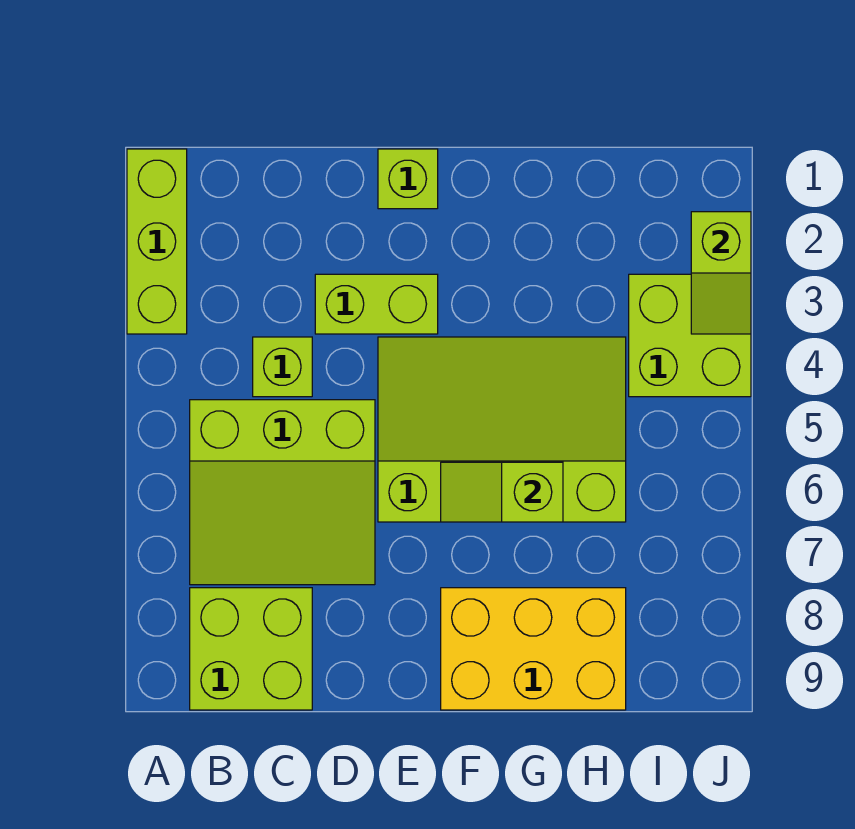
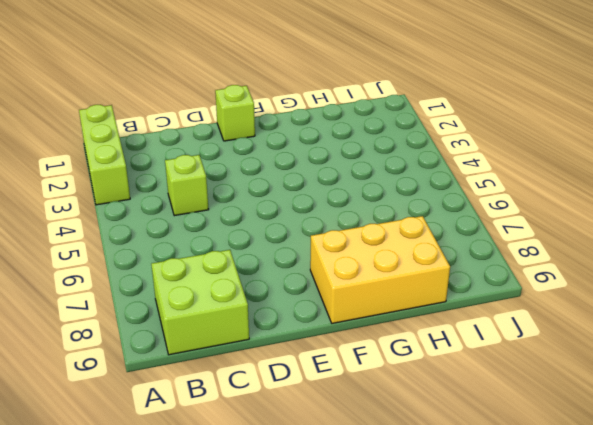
none -> lime slope B5:D7 level 1 top 5
none -> lime brick D3:E3 level 1

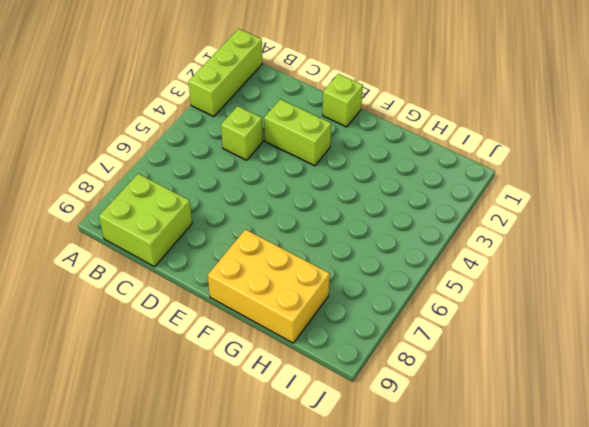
none -> lime slope B5:D7 level 1 top 5
none -> lime slope E4:H6 level 1 top 6

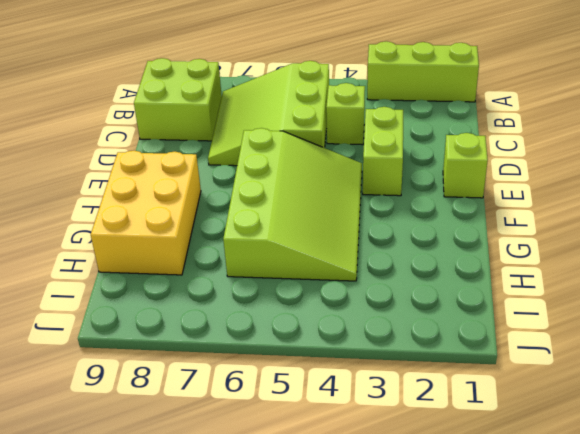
none -> lime brick I3:J4 level 1
none -> lime slope F6:G6 level 2 top G

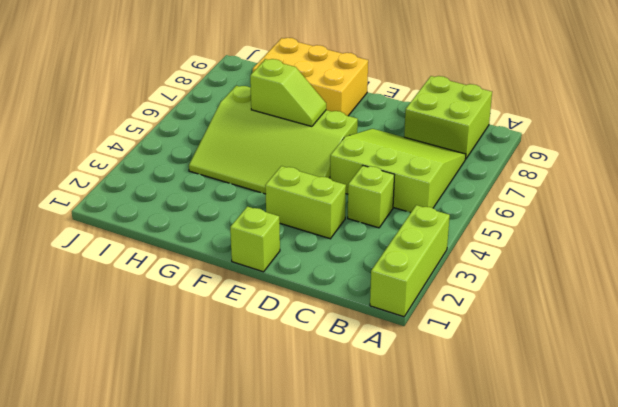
none -> lime brick I3:J4 level 1
none -> lime slope J2:J3 level 2 top 2

